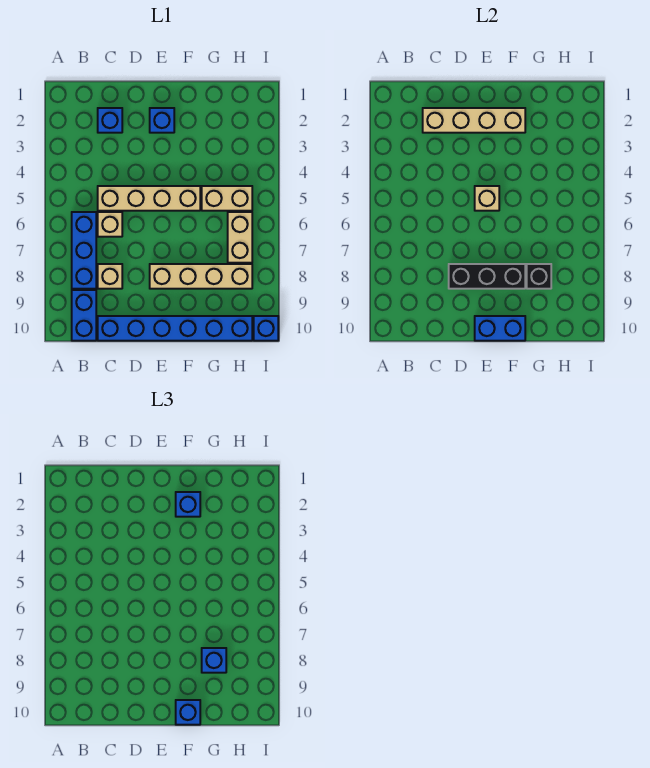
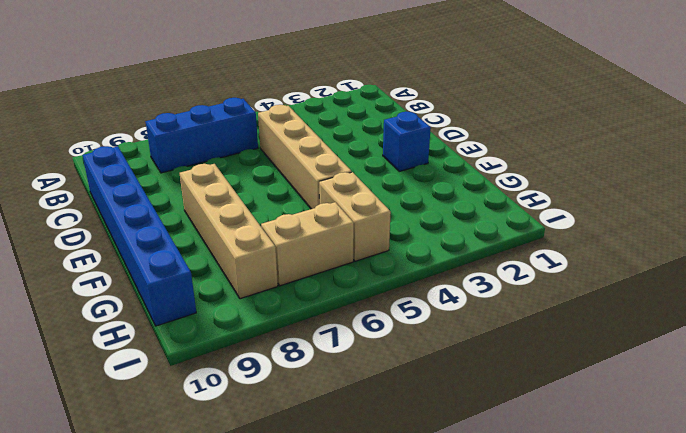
none -> blue brick B9:B10 level 1
none -> blue brick C2 level 1
none -> tan brick C6 level 1

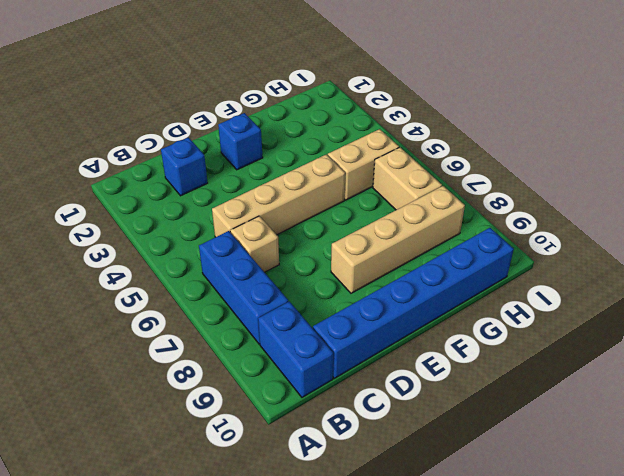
none -> tan brick C8 level 1
none -> blue brick I10 level 1
none -> tan brick C2:F2 level 2

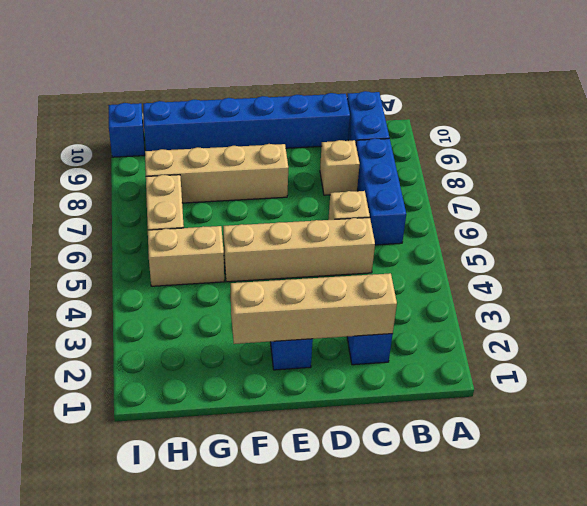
none -> black brick D8:F8 level 2
none -> tan brick E5 level 2
none -> blue brick E10:F10 level 2

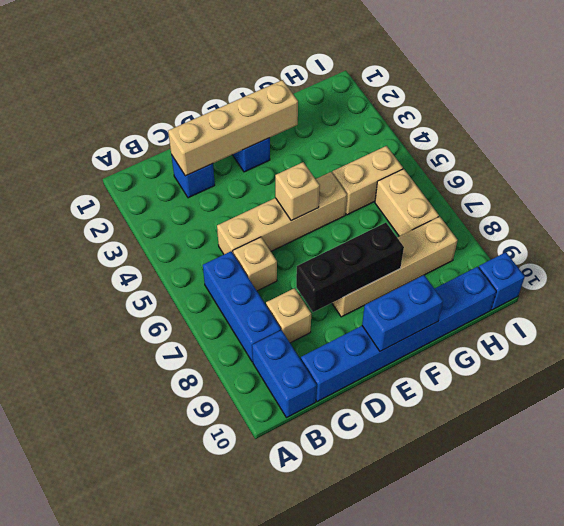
none -> black brick G8 level 2
none -> blue brick F2 level 3
none -> blue brick F10 level 3

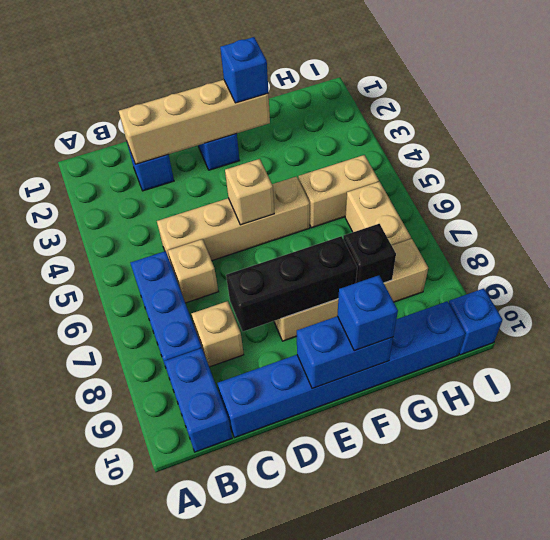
none -> blue brick G8 level 3

